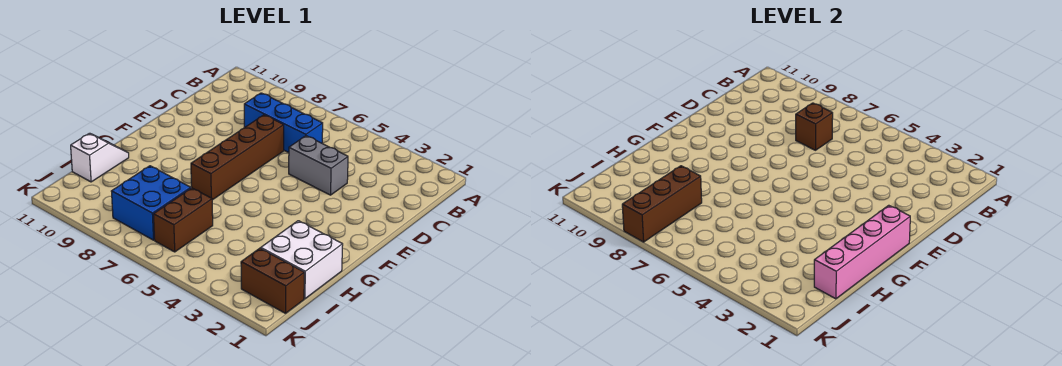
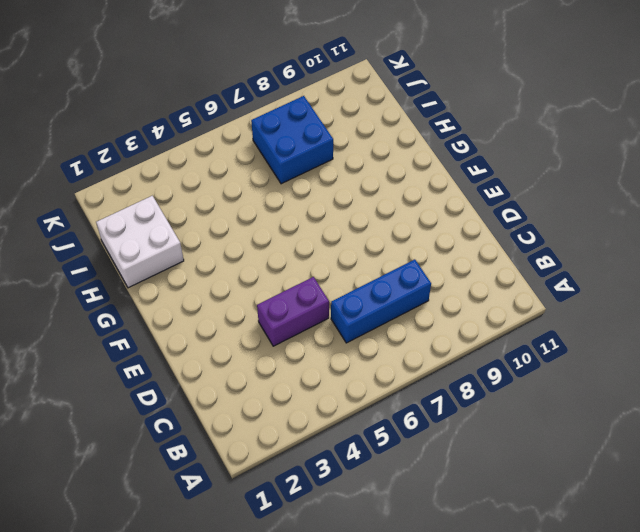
purple brick D4:D5 level 1 -> grey brick D4:D5 level 1
none -> brown brick D7:G7 level 1
none -> white slope H11:I11 level 1 top I

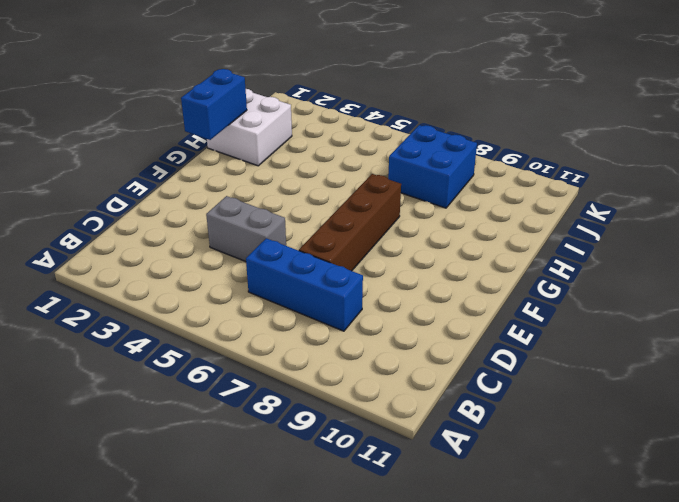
blue brick G1:H1 level 2 -> pink brick F1:I1 level 2
none -> white slope H11:I11 level 1 top I
none -> brown brick I6:J6 level 1

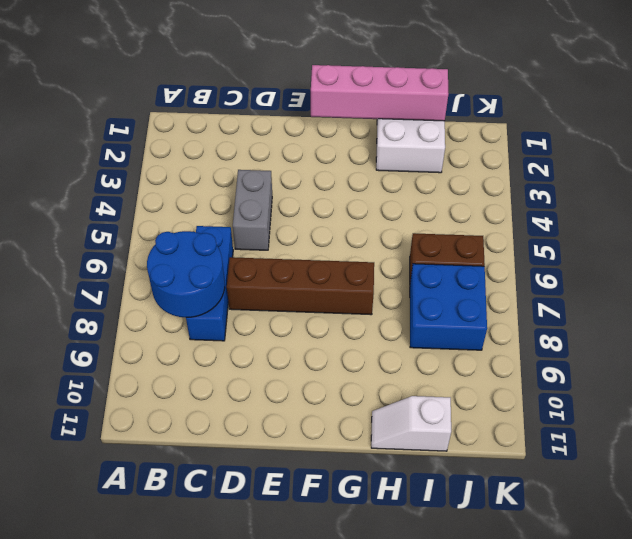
blue round brick B7:C8 level 2 -> brown brick C7 level 2
none -> brown brick J1:J2 level 1
none -> brown brick I8:K8 level 2

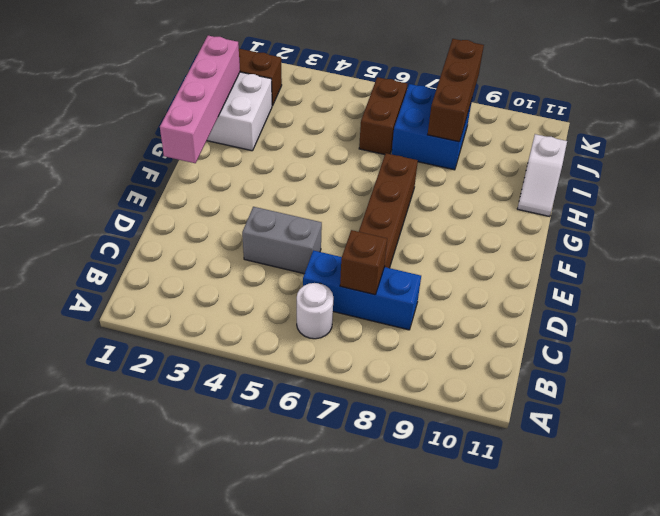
white round brick B6 level 1 -> none

